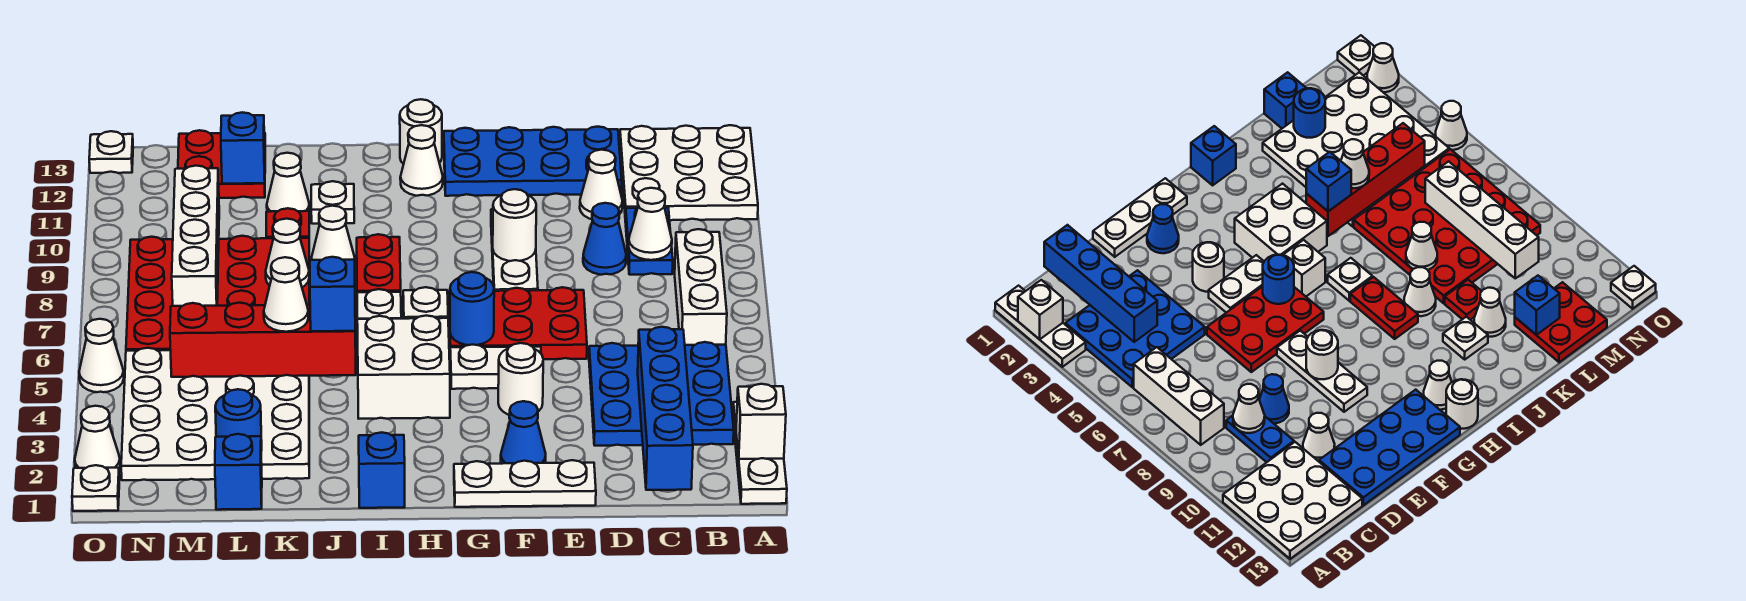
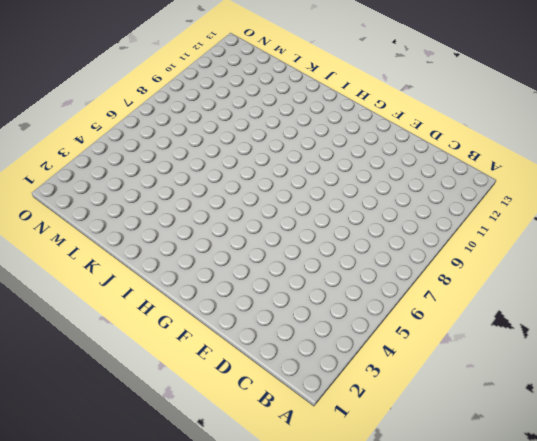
none -> white plate A1:A3 level 1
none -> white plate A11:C13 level 1
none -> blue plate B3:D5 level 1
none -> white brick B6:B8 level 1

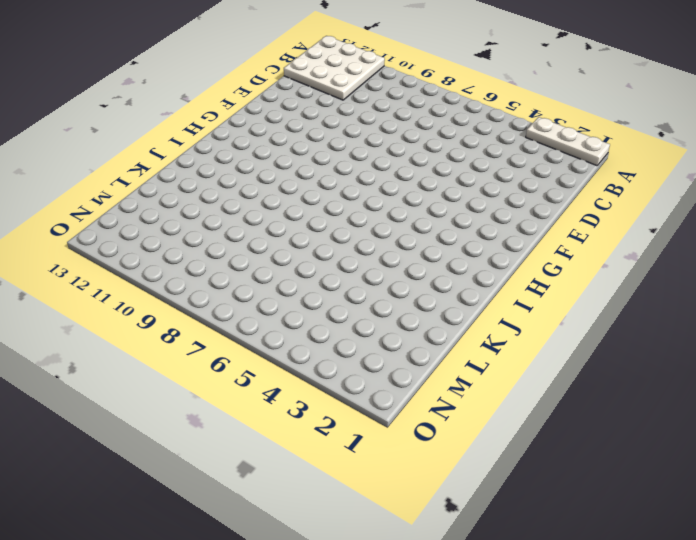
none -> blue plate B3:D5 level 1
none -> white brick B6:B8 level 1
none -> blue plate C9:C10 level 1
none -> blue cone D9 level 1

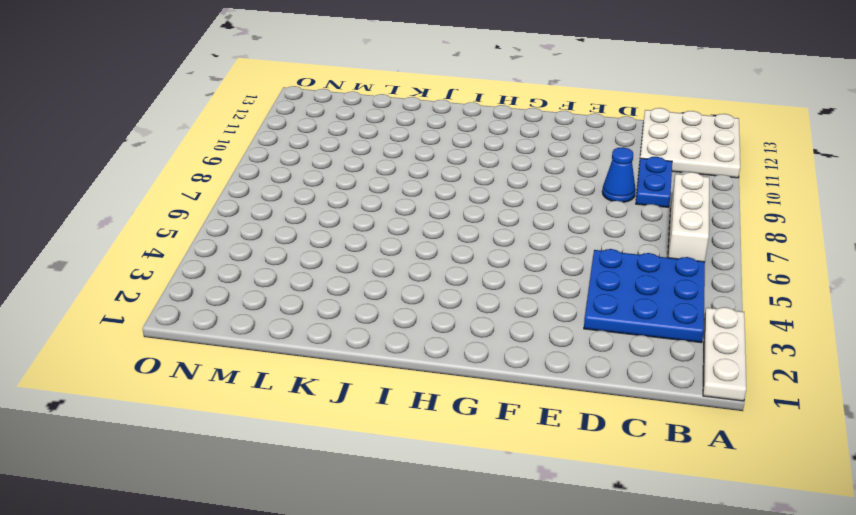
none -> white cone D11 level 1
none -> blue plate D12:G13 level 1
none -> white plate E1:G1 level 1
none -> red plate E6:G7 level 1

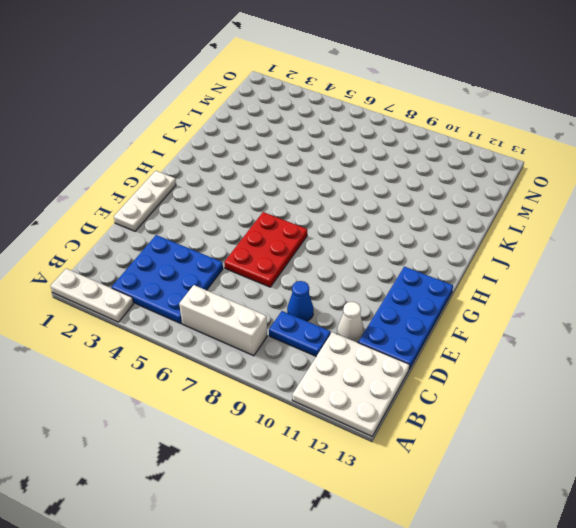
none -> blue cone F2 level 1
none -> white round brick F4 level 1
none -> white plate F5:G5 level 1
none -> white plate F8:F10 level 1

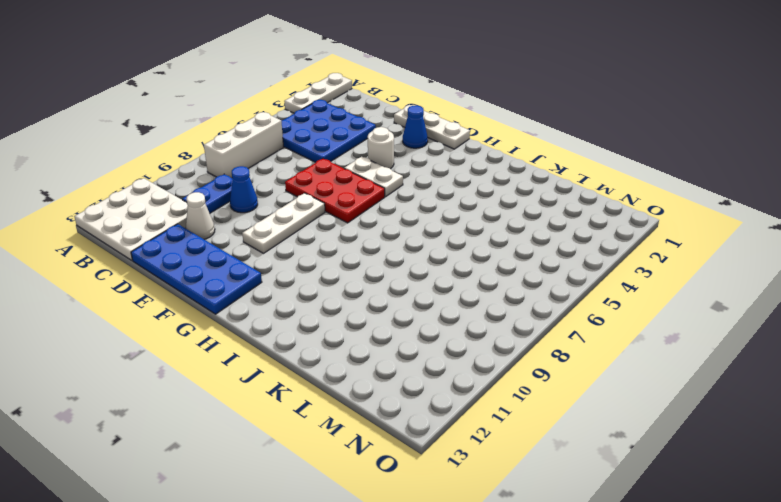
none -> white brick H4:I5 level 1
none -> white brick H6 level 1
none -> white cone H12 level 1
none -> white round brick H13 level 1

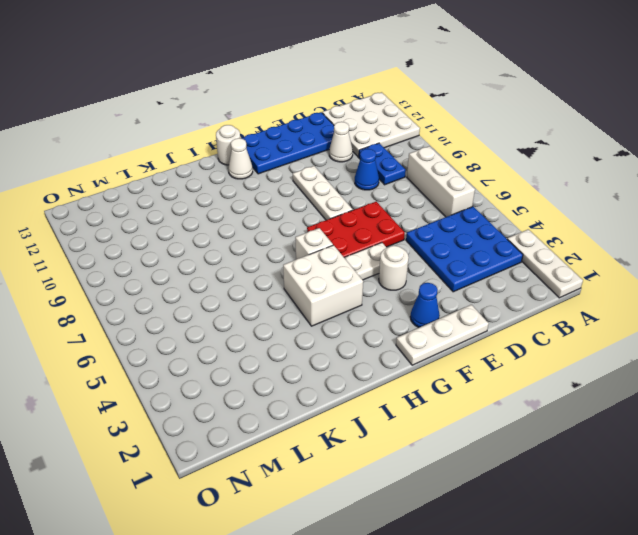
none -> blue brick I1 level 1
none -> white plate I7 level 1
none -> red plate I8:I9 level 1
none -> white cone J9 level 1

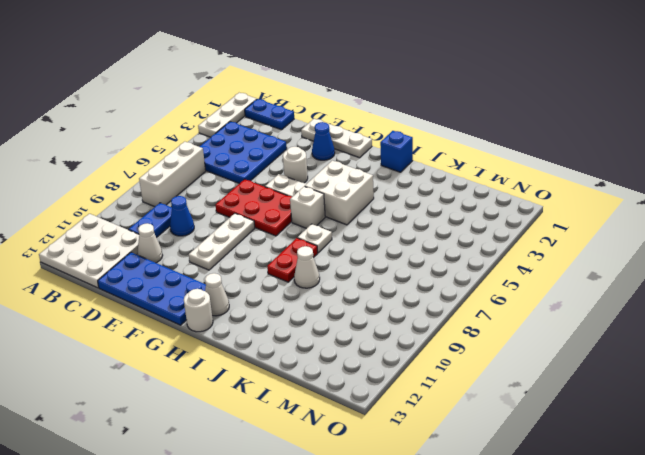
blue plate B1:C1 level 1 -> none
none -> white plate J11 level 1
none -> white plate K2:N5 level 1
none -> red plate K6:N9 level 1
none -> red plate K10 level 1

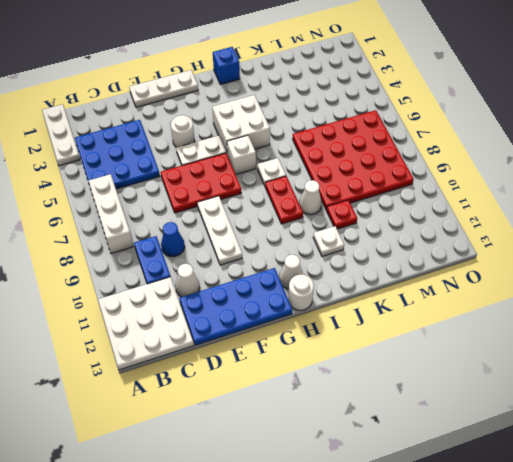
none -> blue cone F2 level 1
none -> white plate K2:N5 level 1
none -> white cone K11 level 1
none -> blue brick L1 level 1

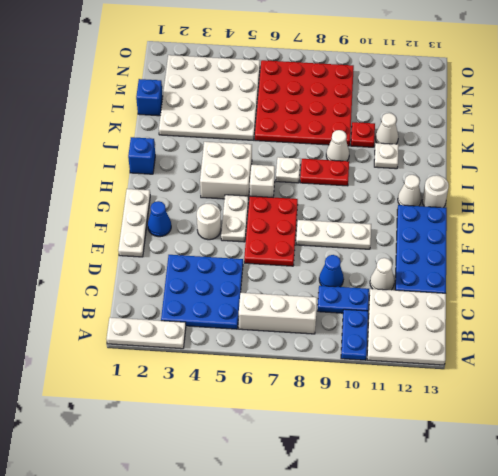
blue plate A10:B10 level 1 -> none
none -> red plate L12:M13 level 1
none -> white plate O1 level 1
none -> white cone O2 level 1
none -> white cone O5 level 1

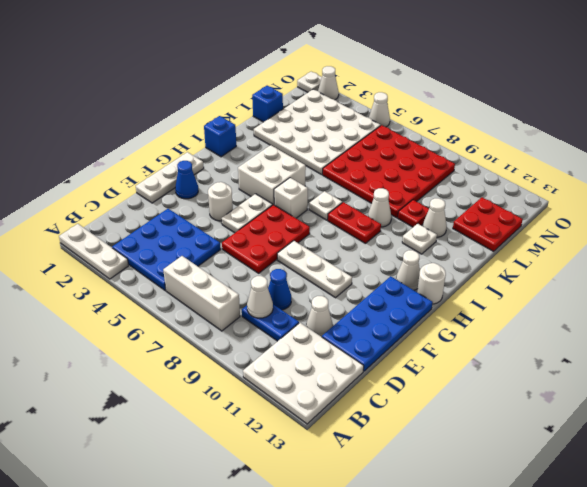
none -> white plate O13 level 1
none -> white brick A2 level 2
none -> blue brick C1:C4 level 2
none -> white round brick F9 level 2

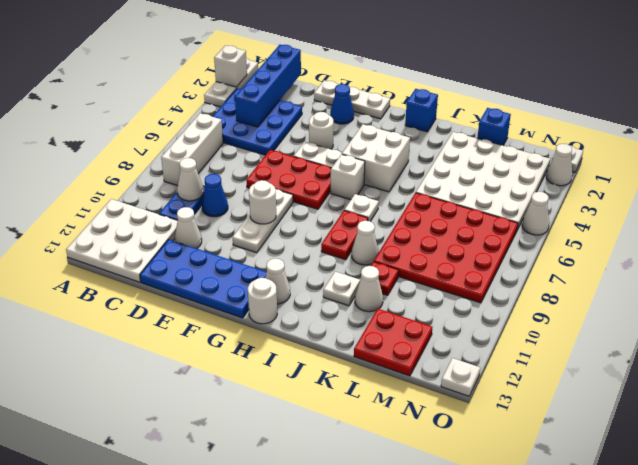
none -> blue round brick G6 level 2
none -> red brick J5:M5 level 2
none -> white cone K8 level 2
none -> blue round brick L2 level 2

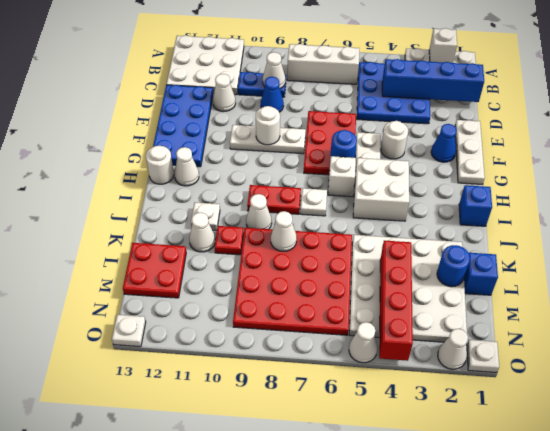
red brick L4:O4 level 2 -> red brick J5:M5 level 2
none -> blue brick L12 level 2
none -> white brick M7:M10 level 2
none -> blue brick J5 level 3
none -> white cone K5 level 3

